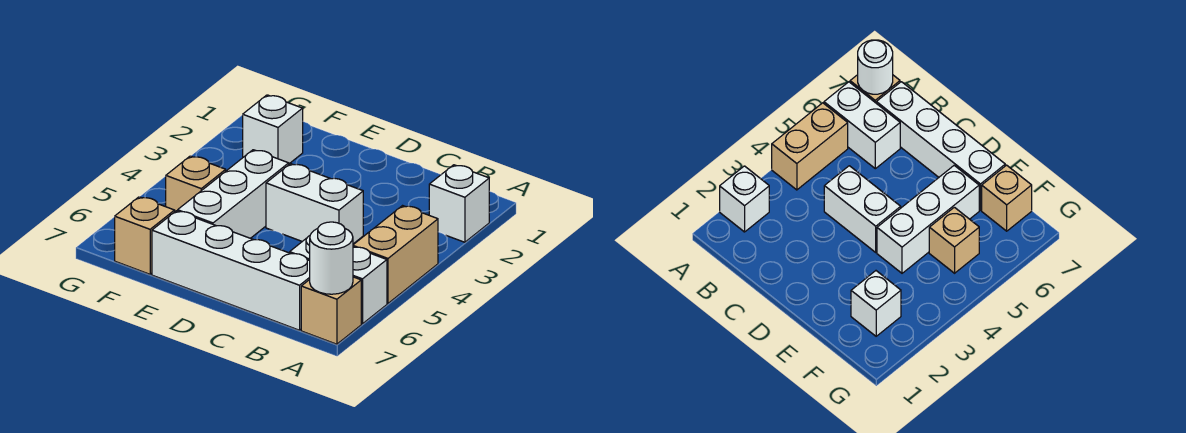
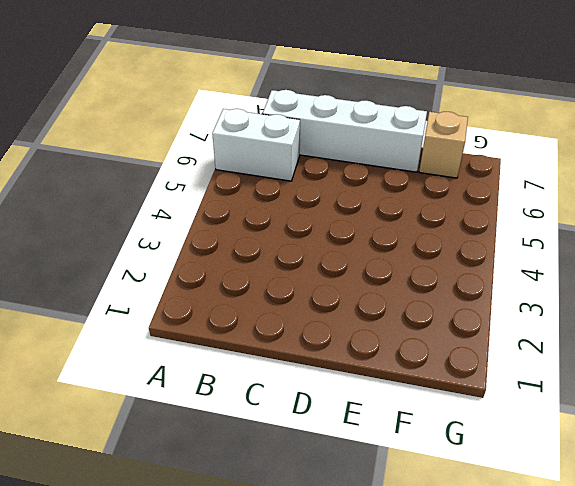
none -> white brick A2 level 1
none -> tan brick A4:A5 level 1

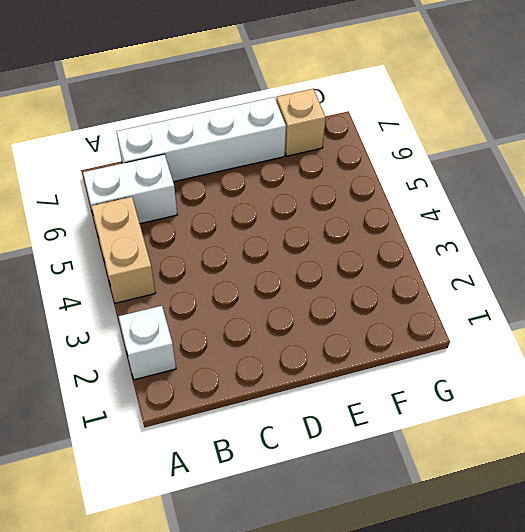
none -> tan brick A7 level 1
none -> white brick C4:D4 level 1

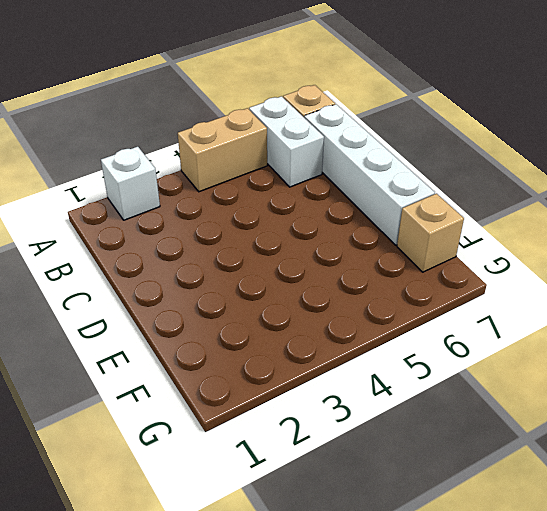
none -> white brick C4:D4 level 1
none -> white brick E4:E6 level 1

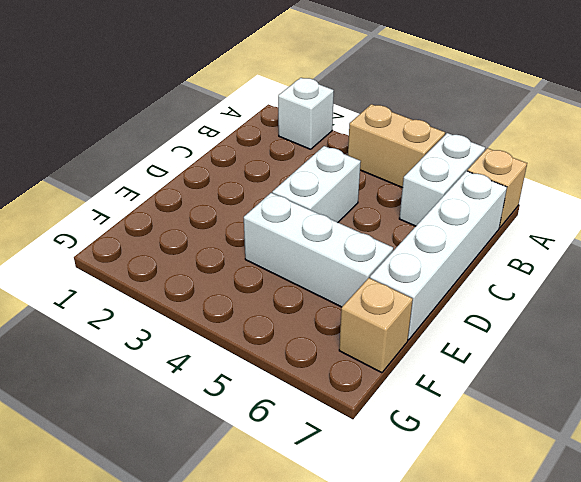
none -> white brick F2 level 1
none -> tan brick F5 level 1

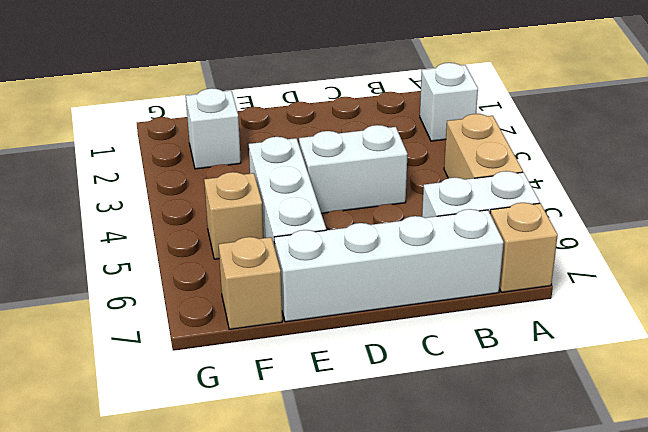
none -> white round brick A7 level 2

